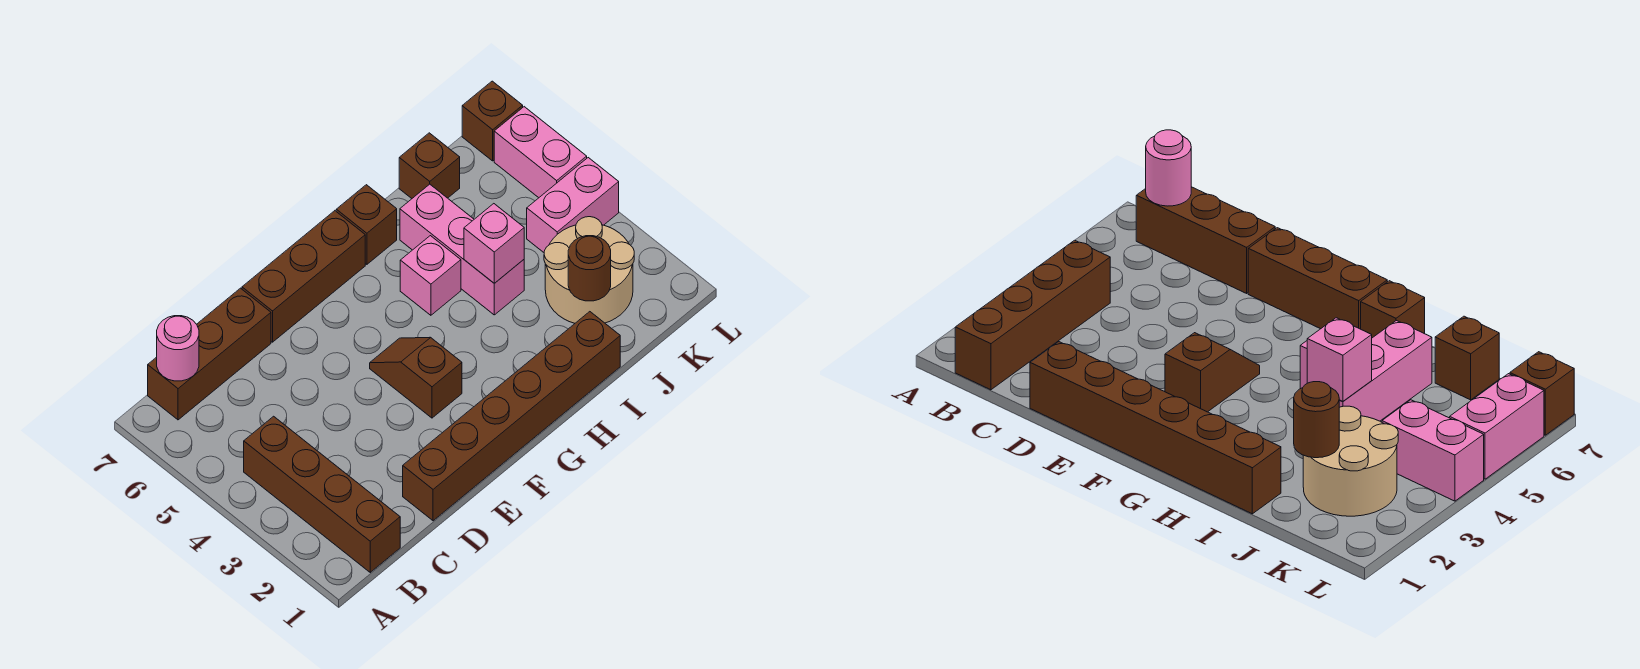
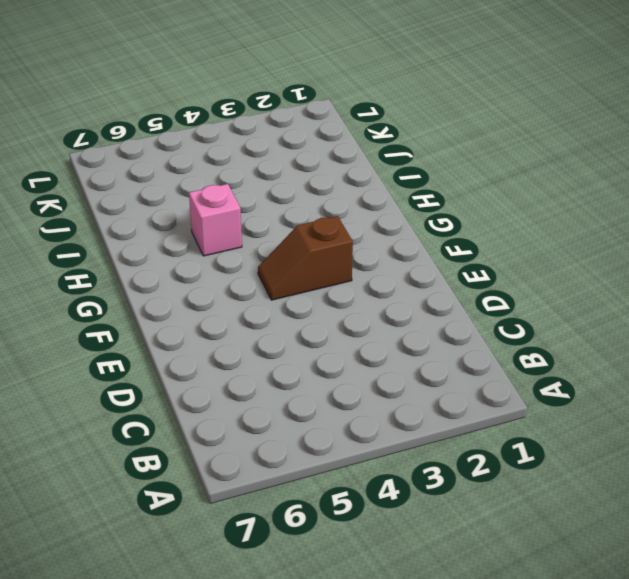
none -> brown brick B1:B4 level 1
none -> brown brick B7:D7 level 1
none -> brown brick D1:I1 level 1

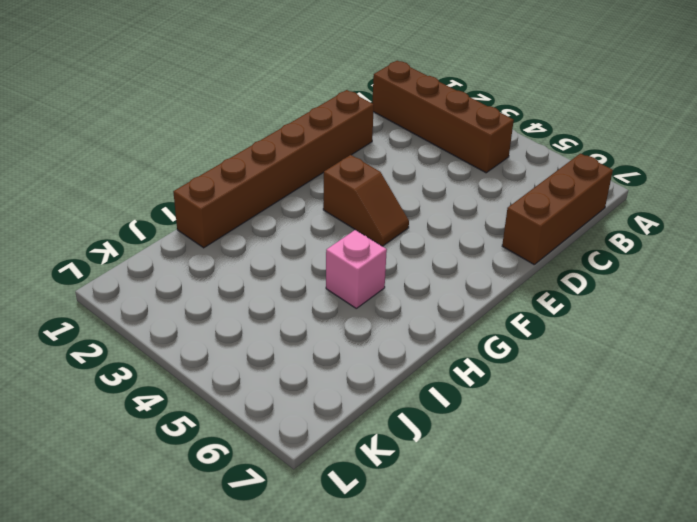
none -> brown brick E7:G7 level 1
none -> brown brick H7 level 1
none -> pink brick I4:I6 level 1

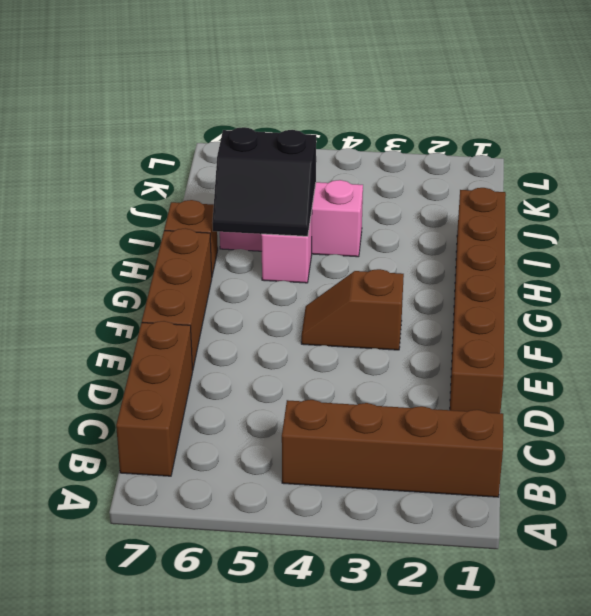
black slope H5:I6 level 2 top I -> none
none -> tan round brick J2:K3 level 1
none -> brown brick J7 level 1
none -> pink brick K4:L4 level 1

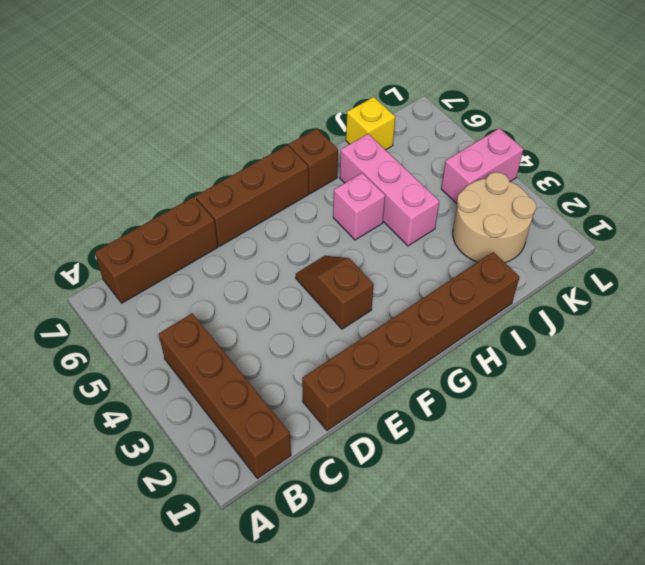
yellow brick J7 level 1 -> brown brick J7 level 1
none -> pink brick L5:L6 level 1
none -> brown brick L7 level 1
none -> pink round brick B7 level 2

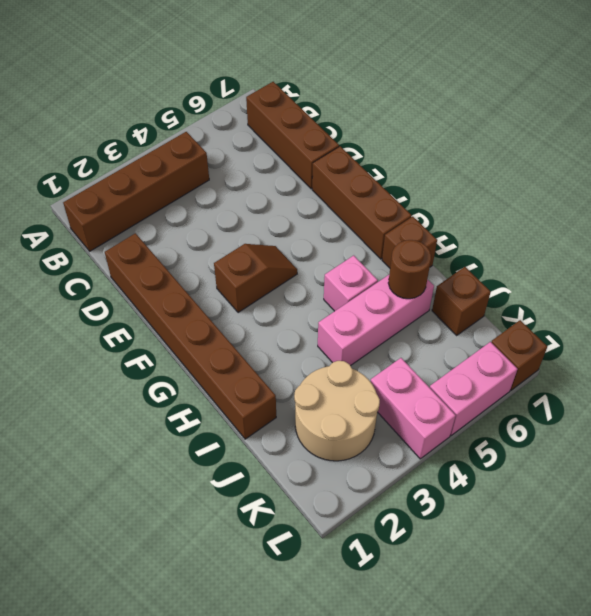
brown round brick I6 level 2 -> brown round brick J2 level 2
none -> pink round brick B7 level 2
none -> pink brick I4 level 2

